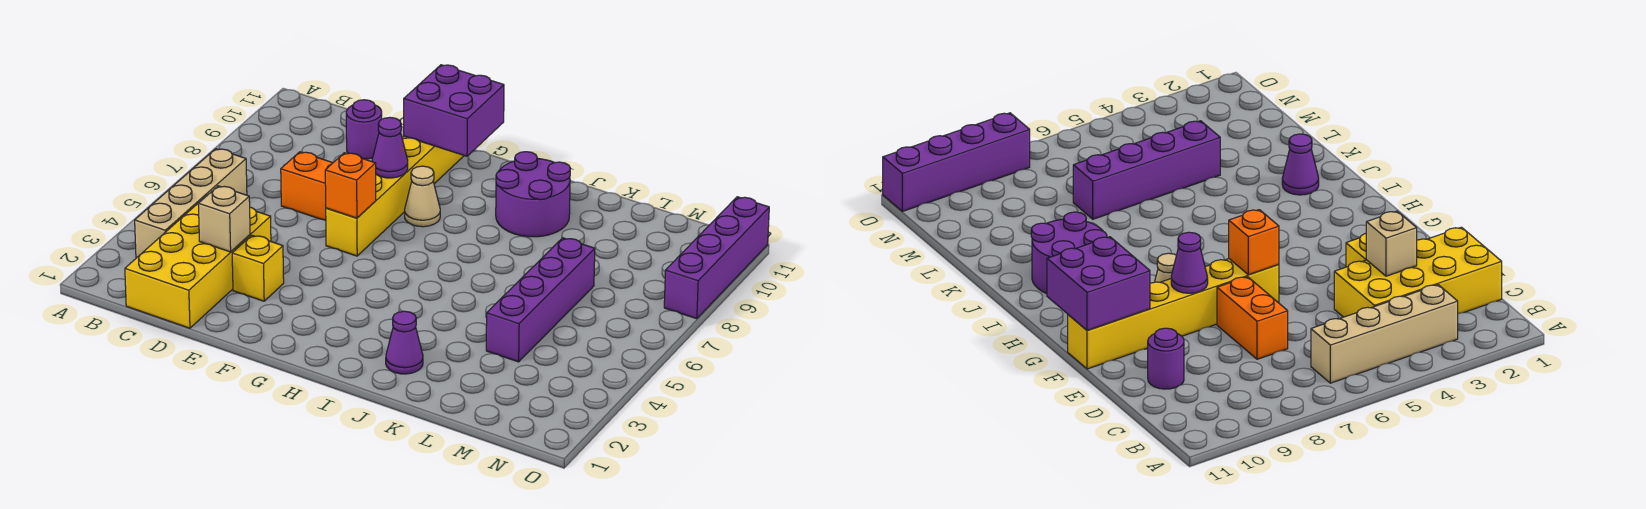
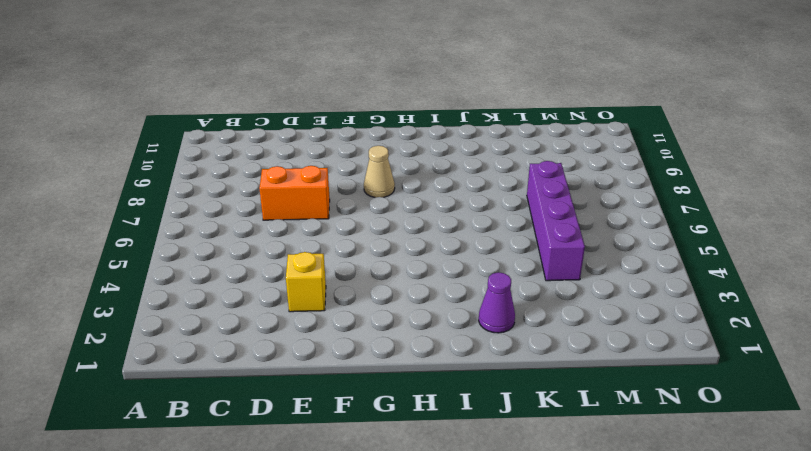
none -> tan brick B3:B6 level 1
none -> yellow brick C1:D4 level 1
none -> purple round brick D10 level 1

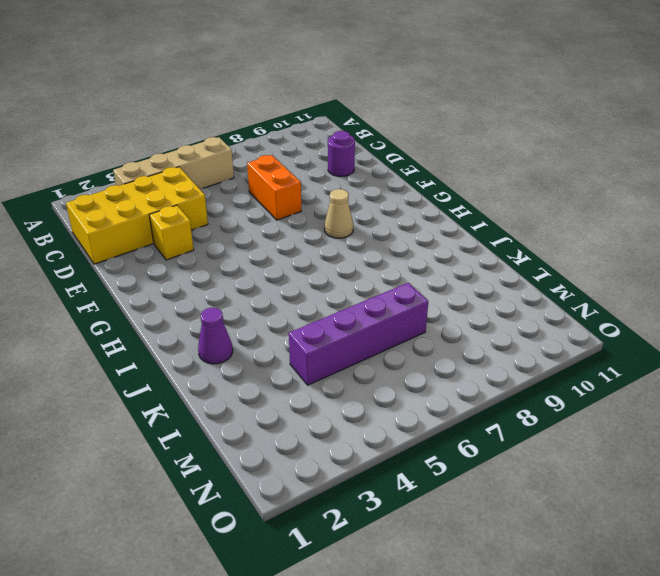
none -> yellow brick F6:F11 level 1
none -> purple round brick I9:J10 level 1
none -> purple brick O8:O11 level 1

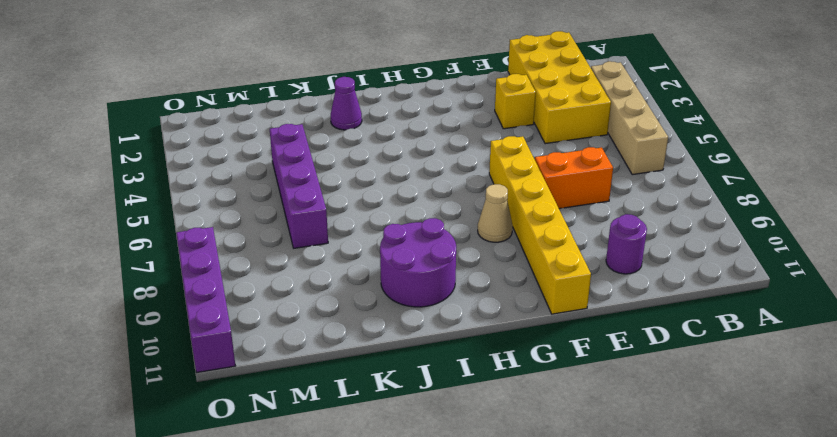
none -> tan brick D3 level 2
none -> orange brick F6 level 2
none -> purple cone F8 level 2

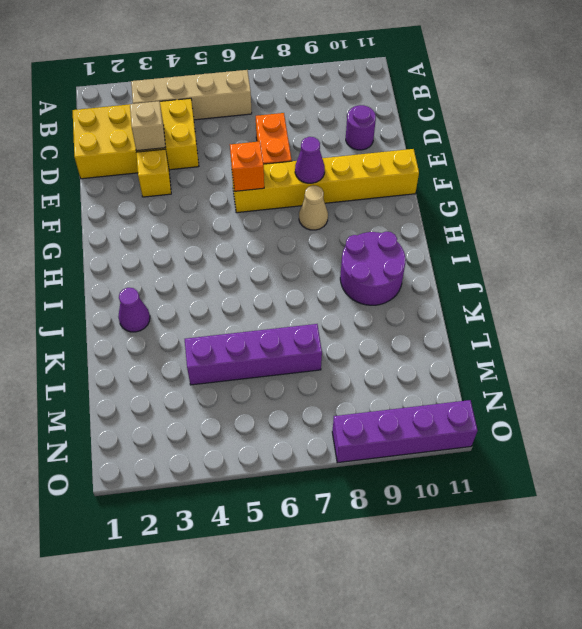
none -> purple brick F10:G11 level 2

